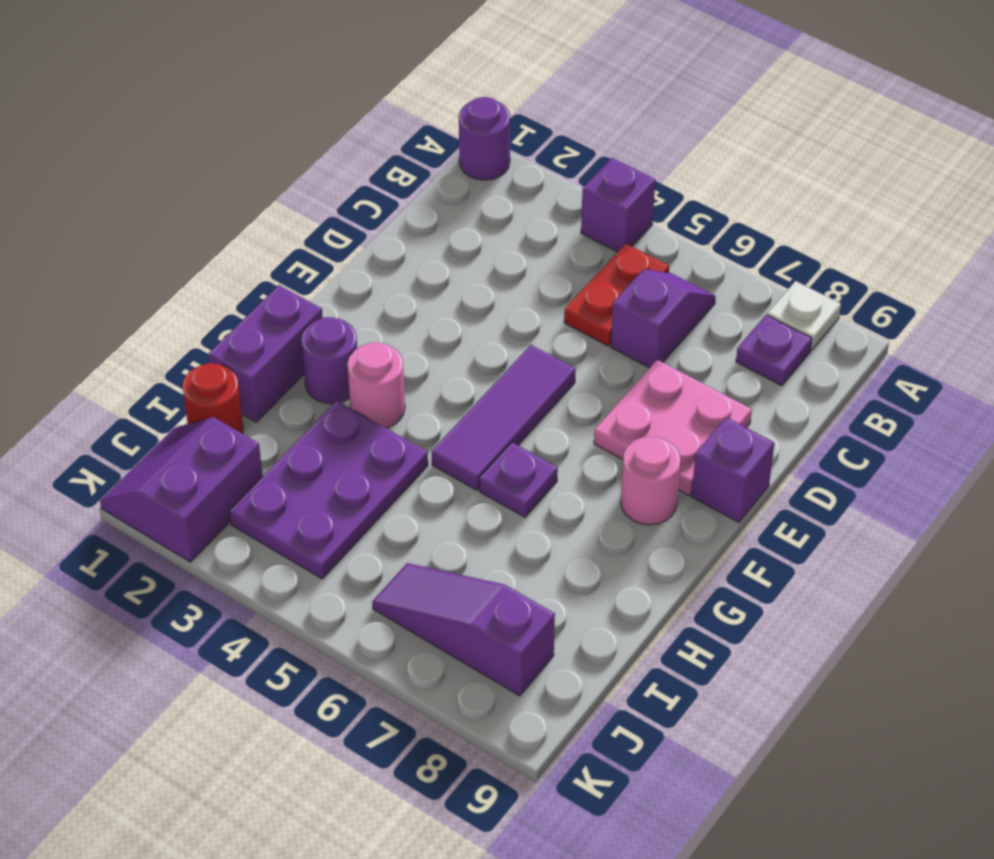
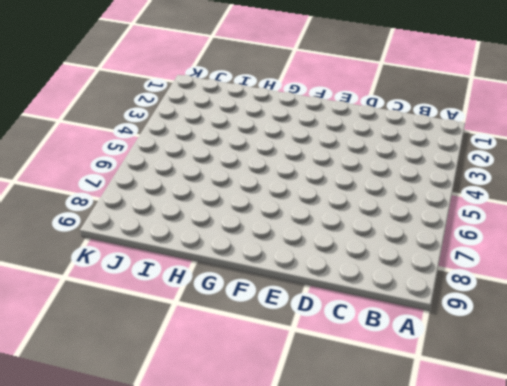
none -> purple round brick A1 level 1
none -> purple brick A4 level 1
none -> white plate A8 level 1

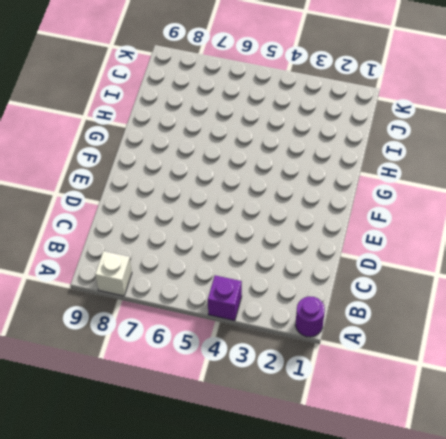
white brick A8 level 1 -> white plate A8 level 1
none -> red plate B5:C5 level 1
none -> purple slope B6:C6 level 1 top C
none -> purple plate B8 level 1

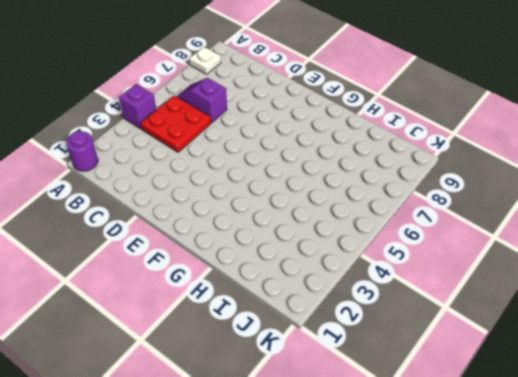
red plate B4:C5 level 1 -> red plate B5:C5 level 1
none -> purple plate B8 level 1
none -> pink plate D7:E8 level 1
none -> purple tile E5:G5 level 1

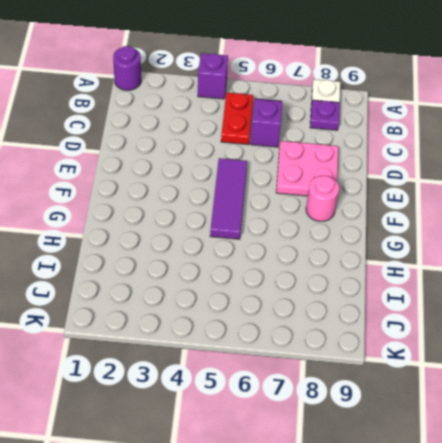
none -> purple brick E9 level 1
none -> purple brick G1:H1 level 1
none -> purple round brick G2 level 1

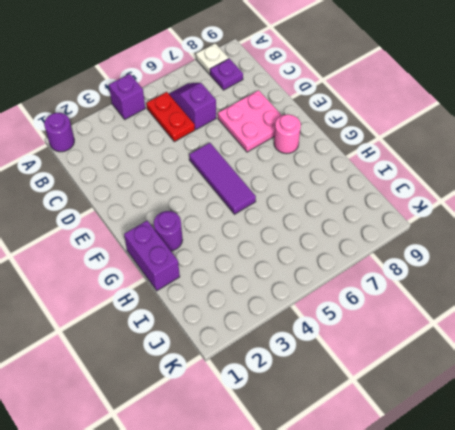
none -> purple brick E9 level 1
none -> pink round brick G3 level 1
none -> purple plate G6 level 1

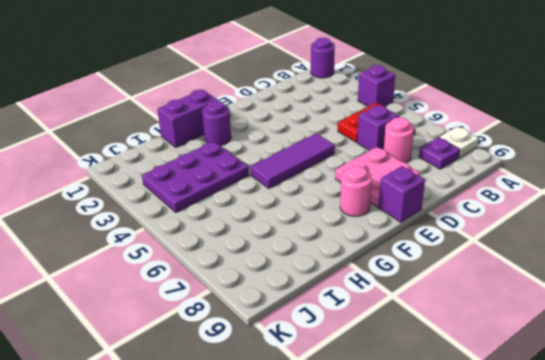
pink round brick C7 level 1 -> pink round brick G3 level 1
none -> purple plate G6 level 1
none -> red round brick I1 level 1
none -> purple slope J1:K2 level 1 top 2

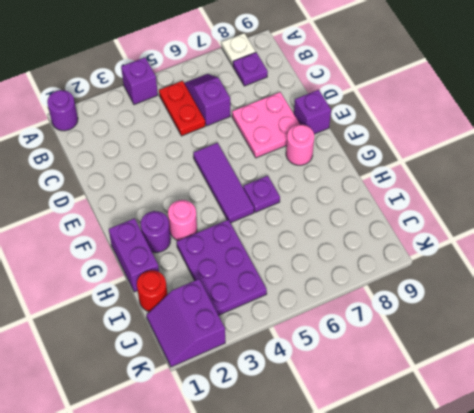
none -> purple slope J6:J8 level 1 top 8

